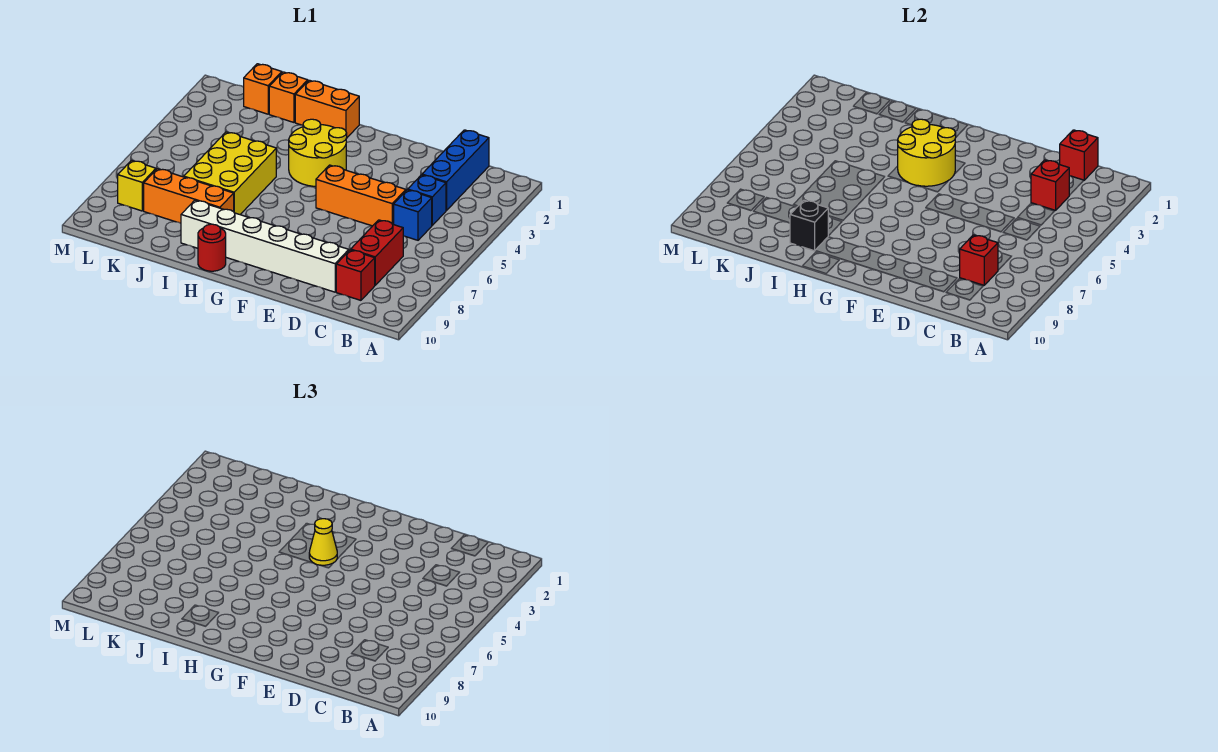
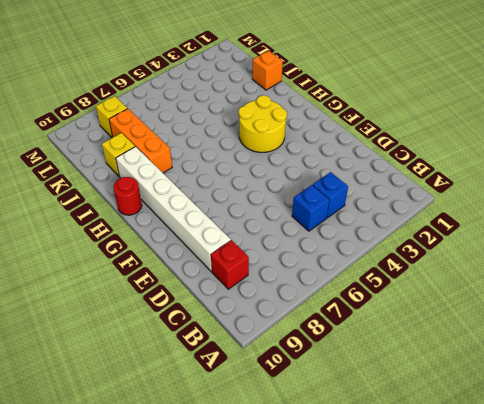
yellow brick J9 level 1 -> none
none -> blue brick C1:C3 level 1
none -> red brick C7:C8 level 1
none -> orange brick D5:F5 level 1

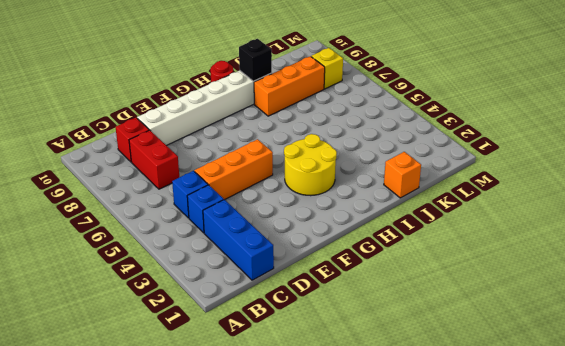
none -> orange brick H1:I1 level 1
none -> yellow brick I5:J7 level 1
none -> orange brick K1 level 1

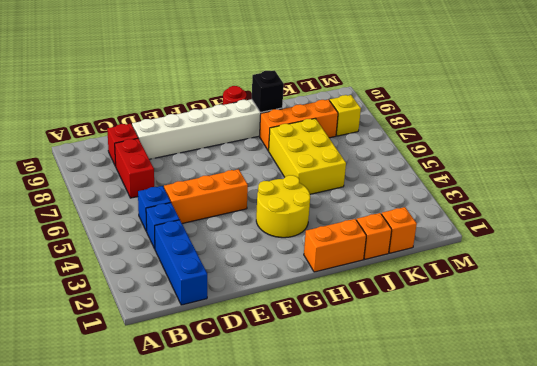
none -> red brick C1 level 2
none -> red brick C3 level 2
none -> red brick C8 level 2

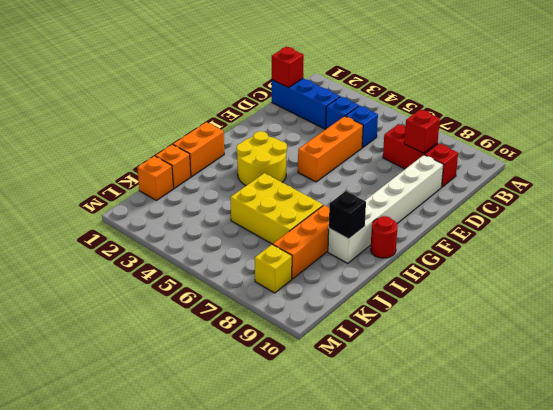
none -> red brick C3 level 2
none -> yellow round brick G3:H4 level 2
none -> yellow cone G4 level 3

